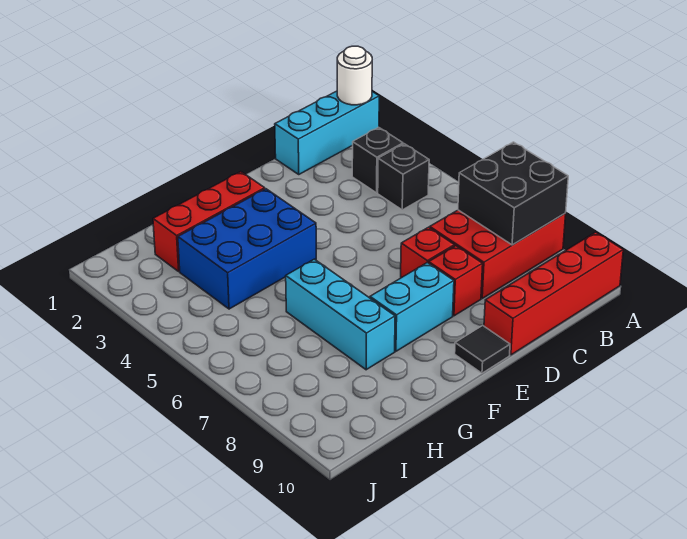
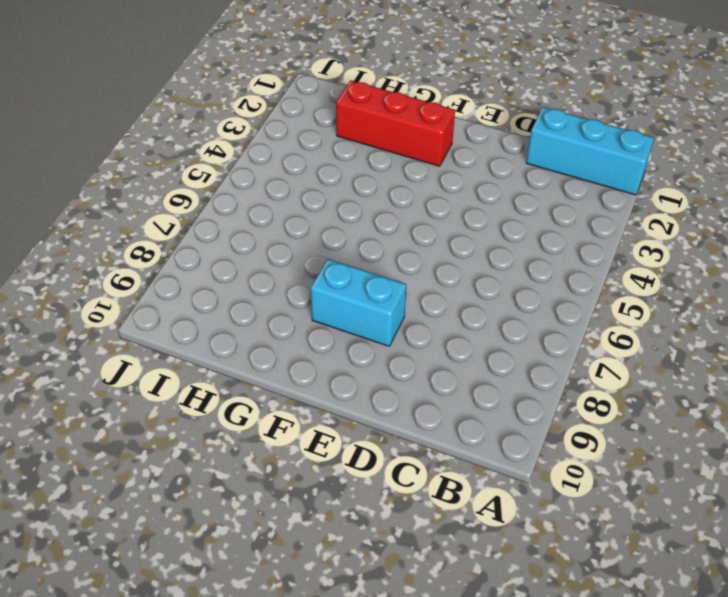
none -> red brick A7:C8 level 1
none -> red brick A10:D10 level 1
none -> black brick B3 level 1

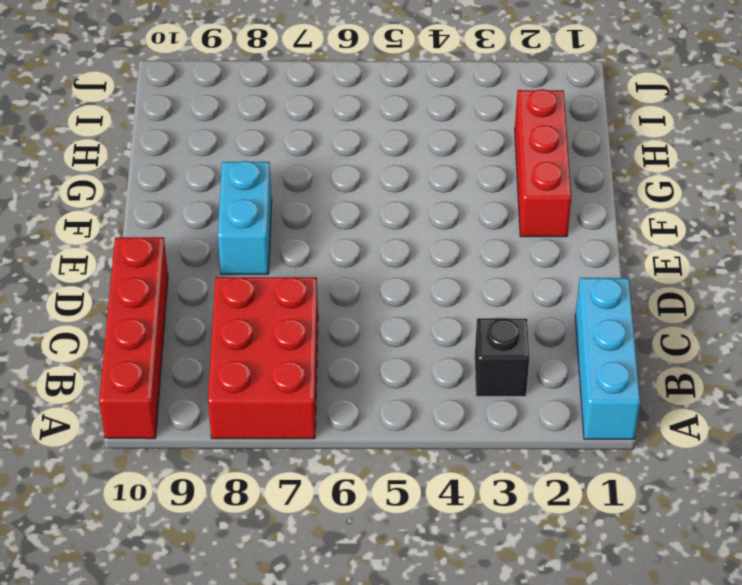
none -> black brick B4 level 1
none -> red brick D7 level 1
none -> red brick D8 level 1

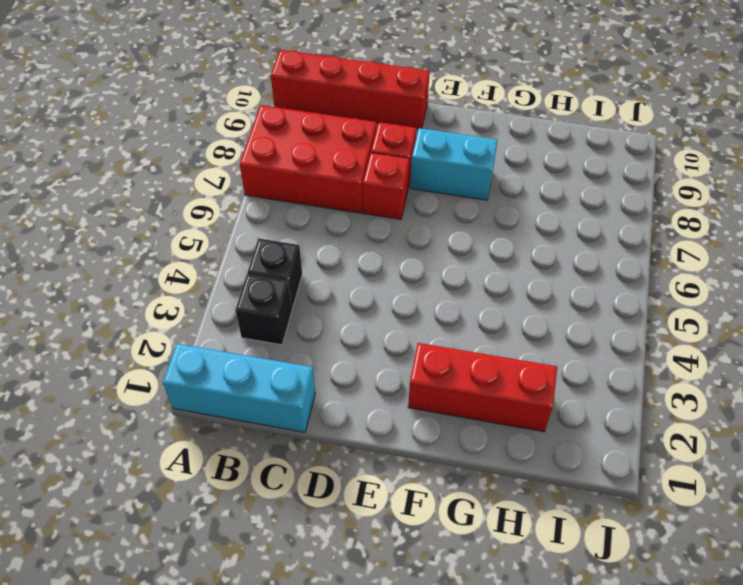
none -> black tile E10 level 1
none -> blue brick F3:H4 level 1
none -> cyan brick G6:G8 level 1

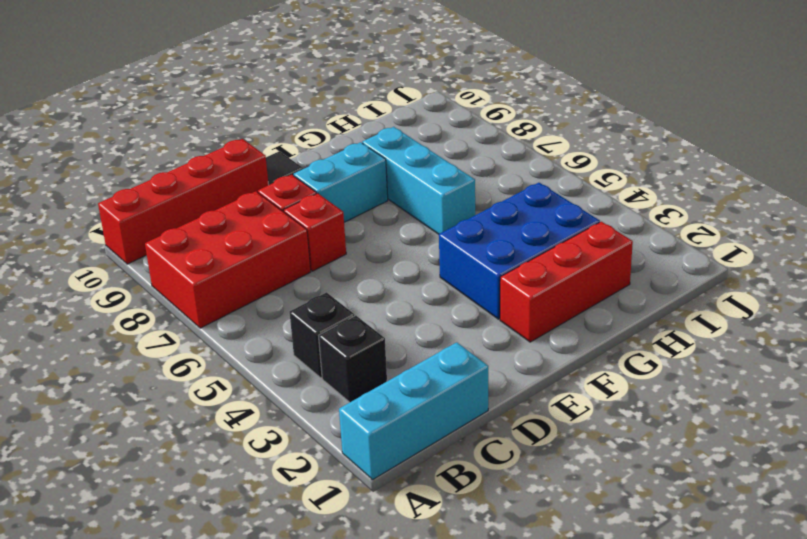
none -> white round brick A1 level 2
none -> black brick A7:B8 level 2

